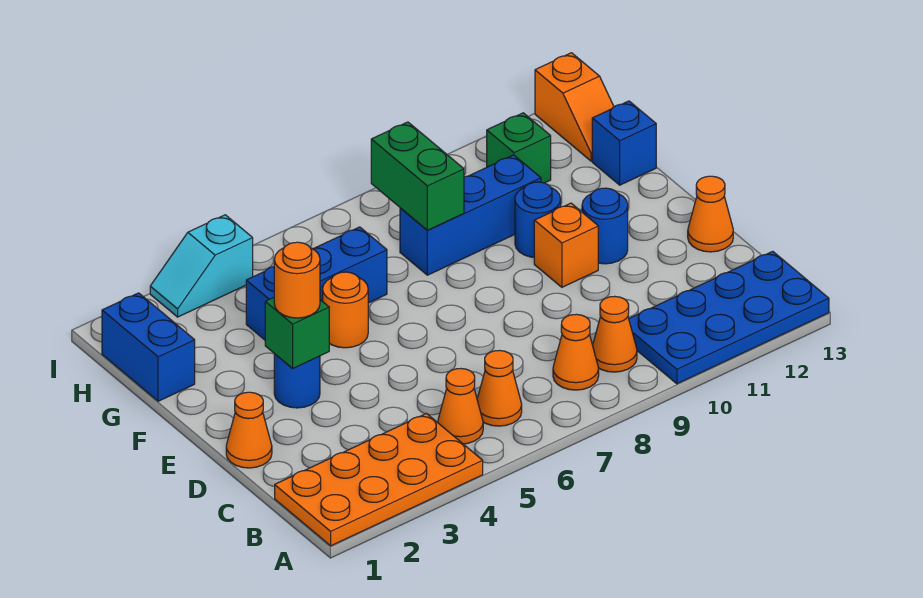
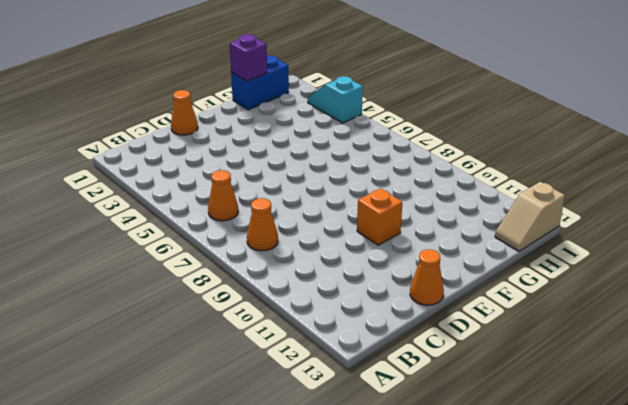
purple brick G1 level 2 -> none
tan slope H13:I13 level 1 top I -> orange slope H13:I13 level 1 top I
none -> orange plate A1:B4 level 1
none -> blue plate A10:B13 level 1
none -> orange cone B5 level 1

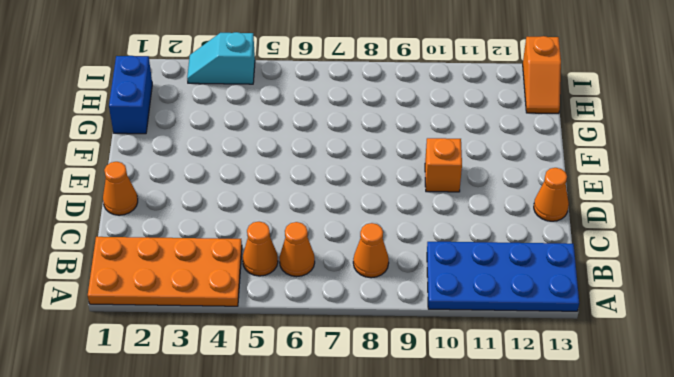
none -> orange cone B9 level 1
none -> blue round brick E3 level 1
none -> blue round brick E11 level 1

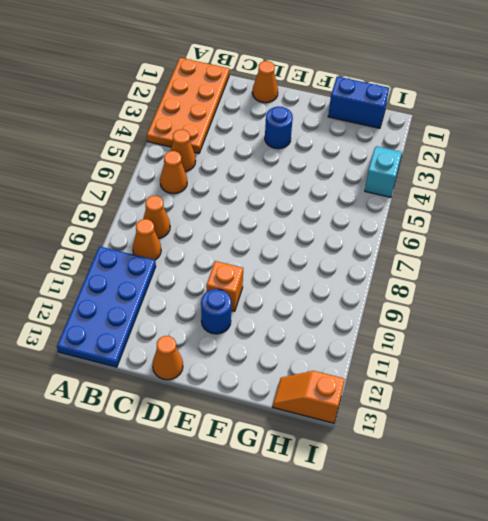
none -> orange round brick F5 level 1
none -> blue round brick F10 level 1
none -> blue brick G4:G6 level 1

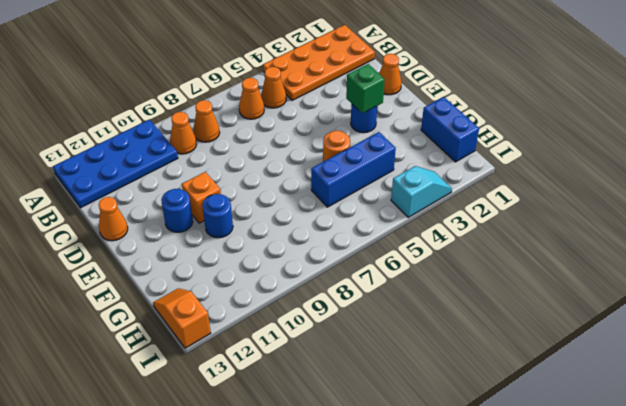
none -> blue brick G8:G10 level 1
none -> blue brick G13 level 1
none -> green brick H11 level 1

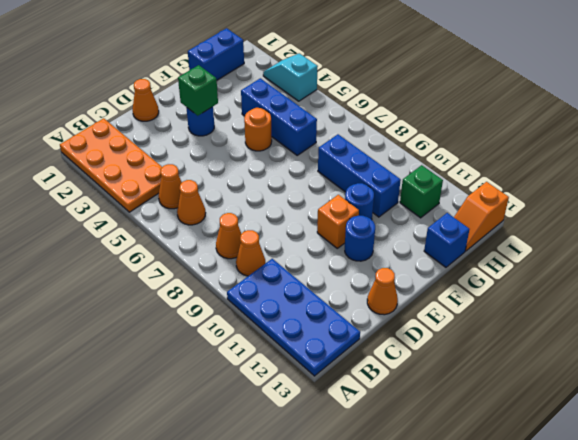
none -> green brick G8:H8 level 2
none -> orange round brick E3 level 3

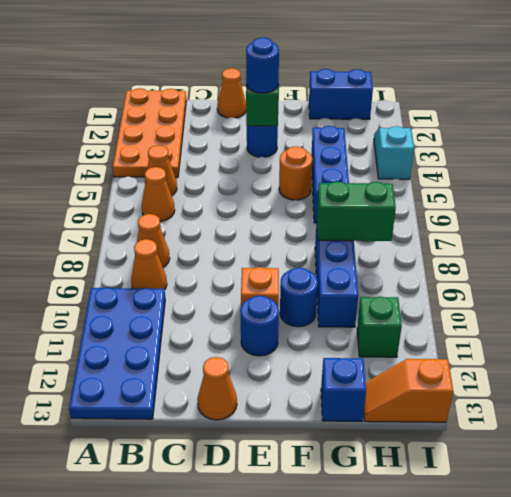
blue round brick E3 level 3 -> orange round brick E3 level 3

